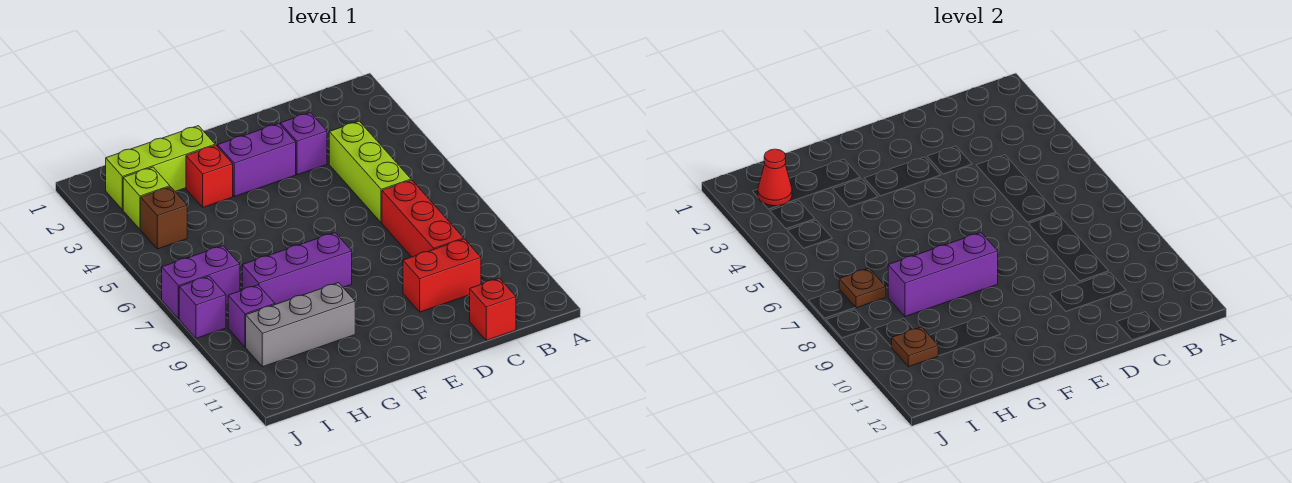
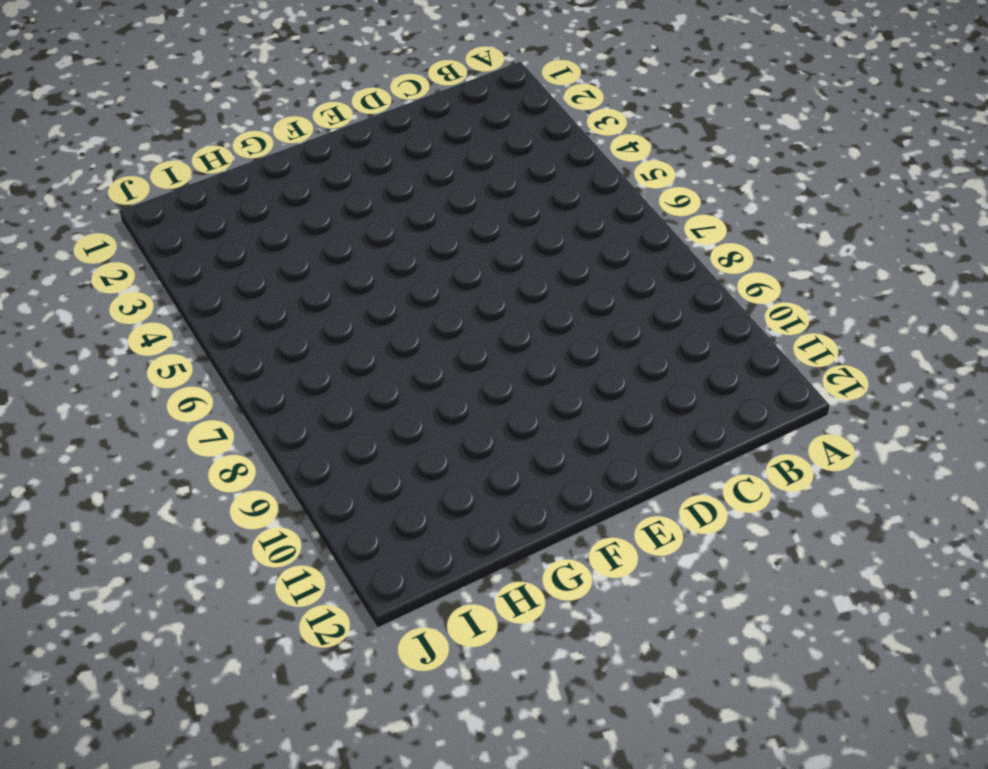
none -> lime brick C4:C6 level 1
none -> red brick C7:C9 level 1
none -> red brick C10:D10 level 1

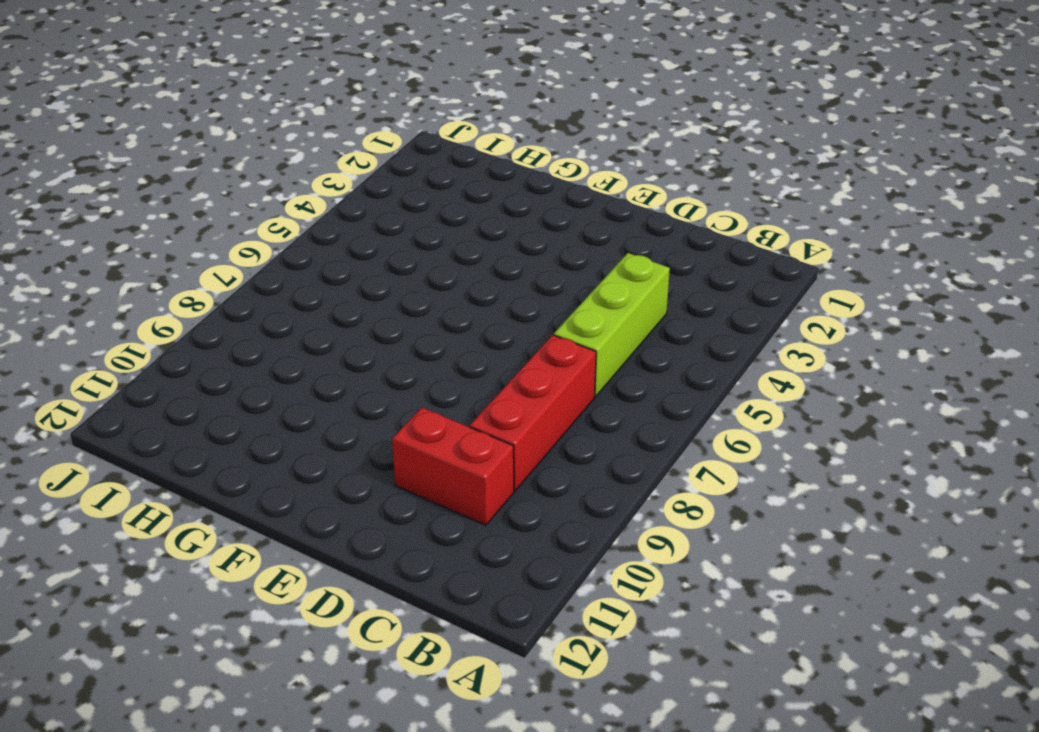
none -> red brick C12 level 1
none -> purple brick D3 level 1
none -> purple brick E3:F3 level 1

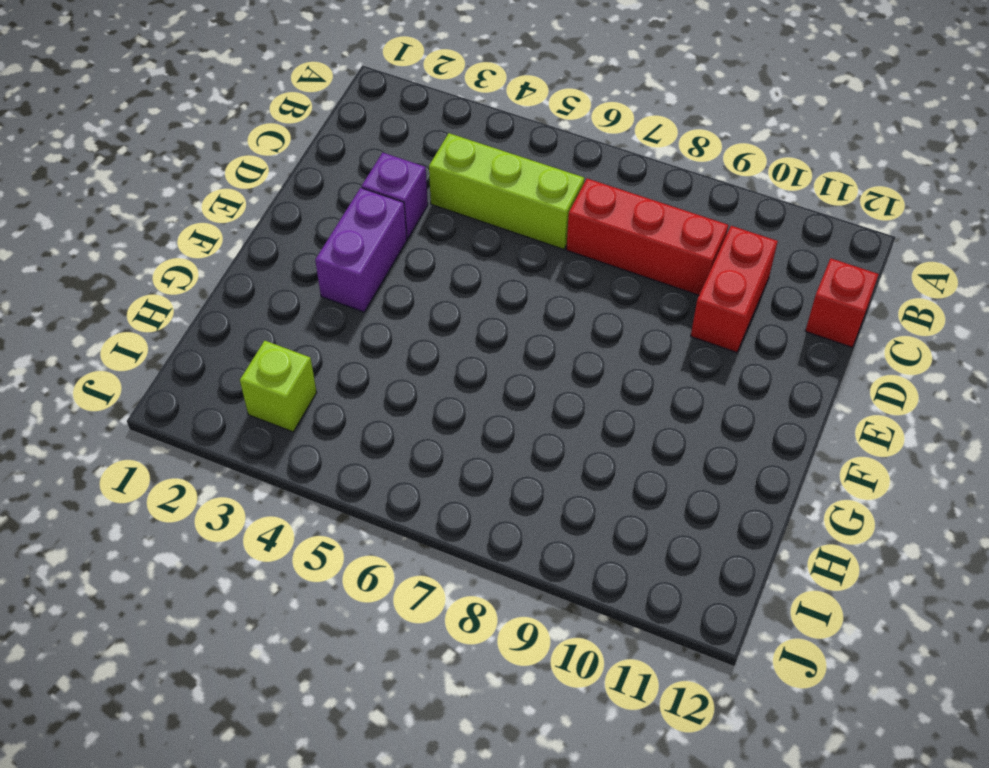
none -> purple brick F8:H8 level 1
none -> lime brick G2:I2 level 1
none -> red brick G3 level 1

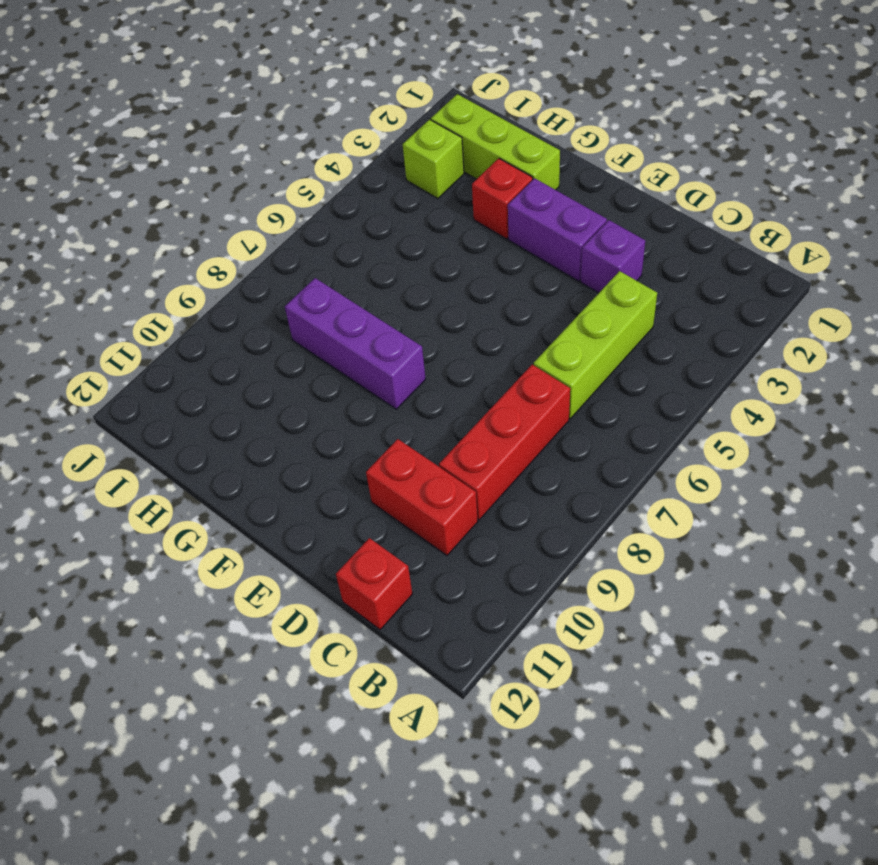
none -> grey brick G10:I10 level 1
none -> brown brick I4 level 1
none -> purple brick I7:J7 level 1

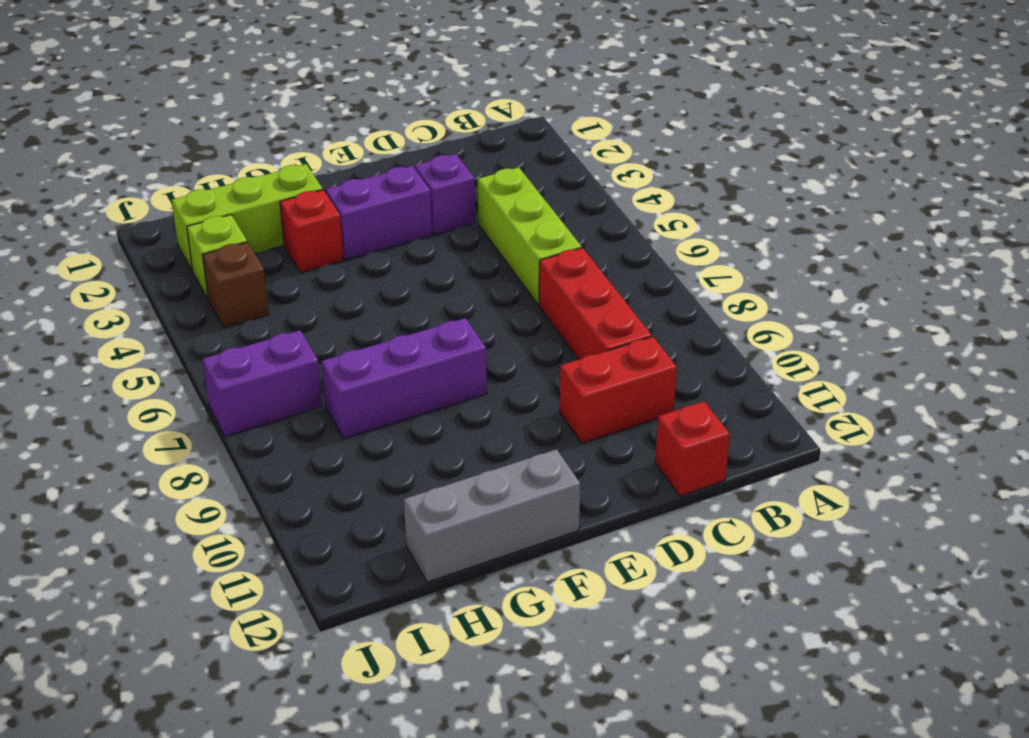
grey brick F12:H12 level 1 -> grey brick G10:I10 level 1
none -> purple brick I9 level 1
none -> purple brick J8 level 1
none -> purple brick F8:H8 level 2

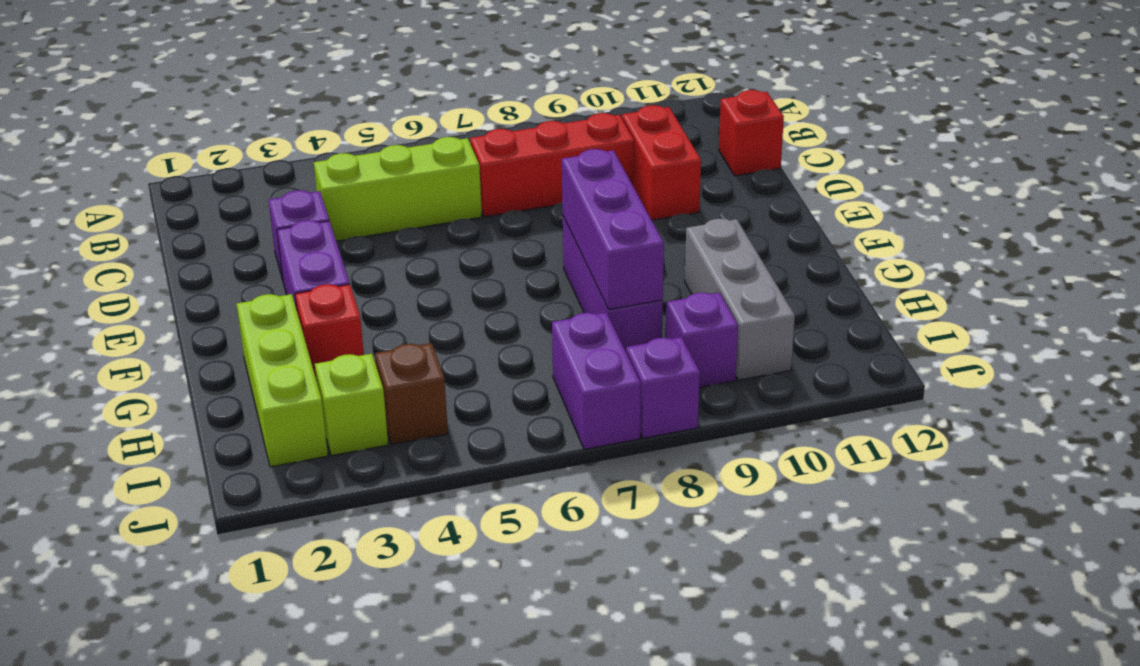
none -> red cone I2 level 2
none -> brown plate I7 level 2
none -> brown plate I10 level 2

